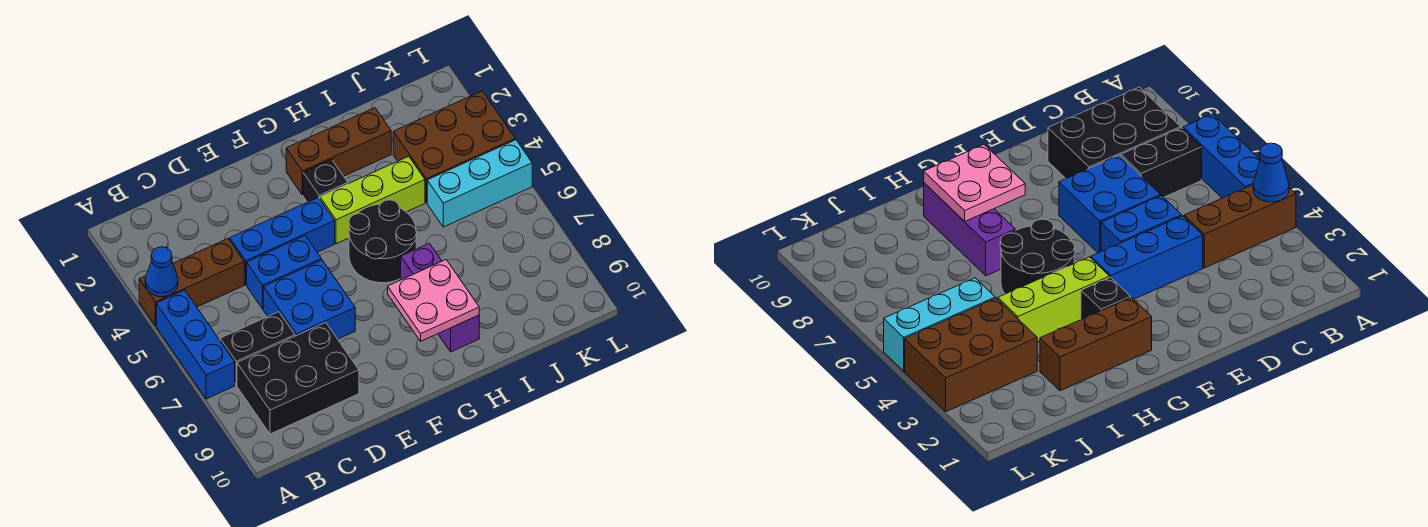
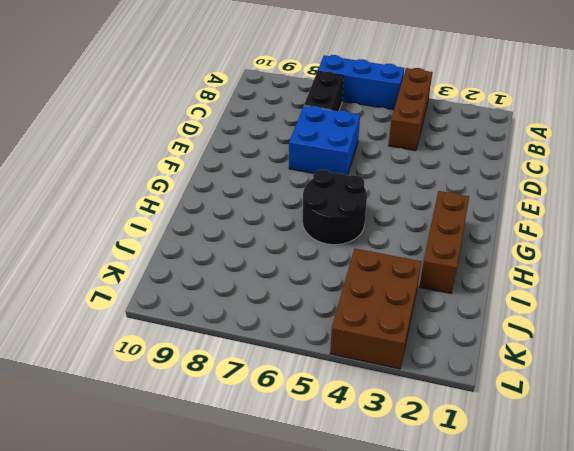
none -> black brick B8:D9 level 1
none -> blue brick D4:F4 level 1
none -> blue brick D5:E5 level 1

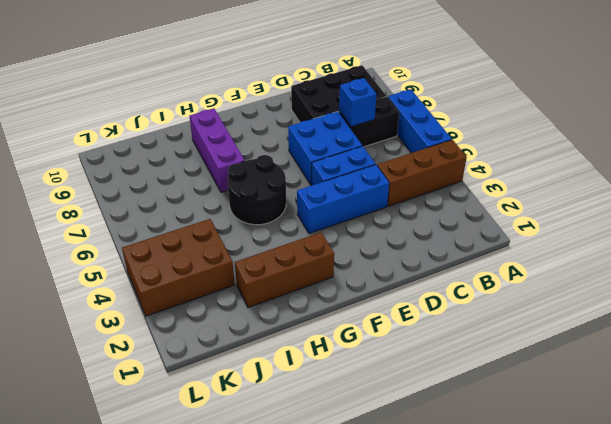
blue brick C7 level 2 -> none
none -> black brick G3 level 1
none -> lime brick G4:I4 level 1
none -> cyan brick J5:L5 level 1

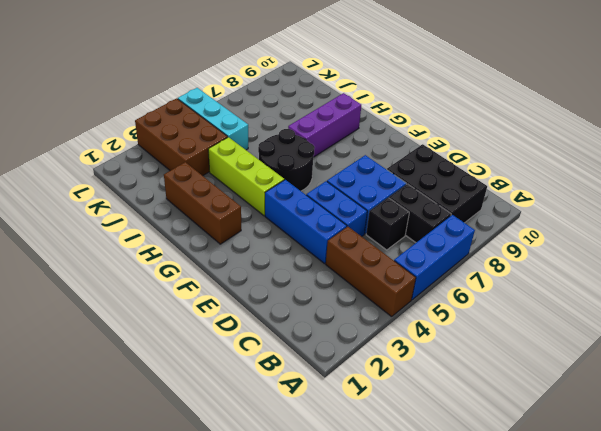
black brick C6 level 1 -> black brick G3 level 1
none -> blue cone A4 level 2
none -> pink plate G8:H9 level 2

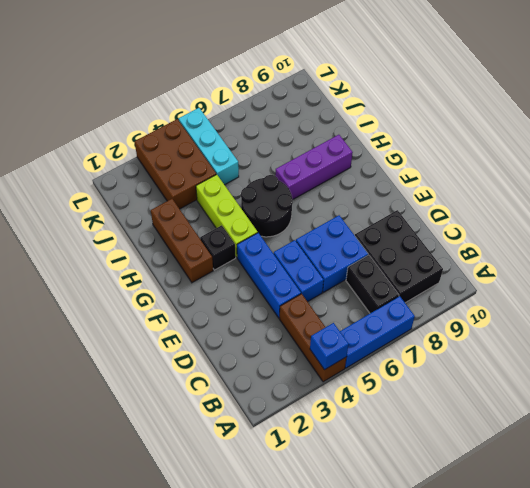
blue brick A4 level 2 -> blue cone A4 level 2
none -> pink plate G8:H9 level 2

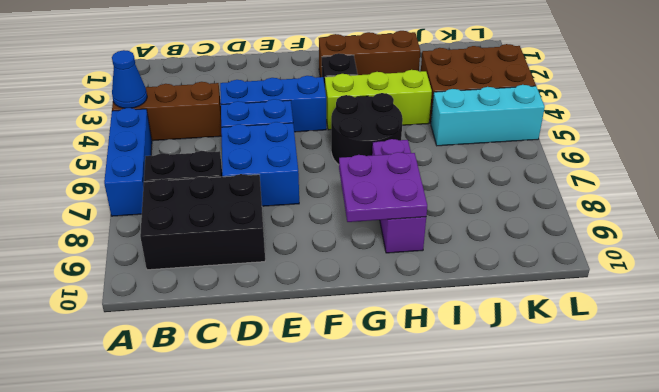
purple plate G8:H9 level 2 -> pink plate G8:H9 level 2

